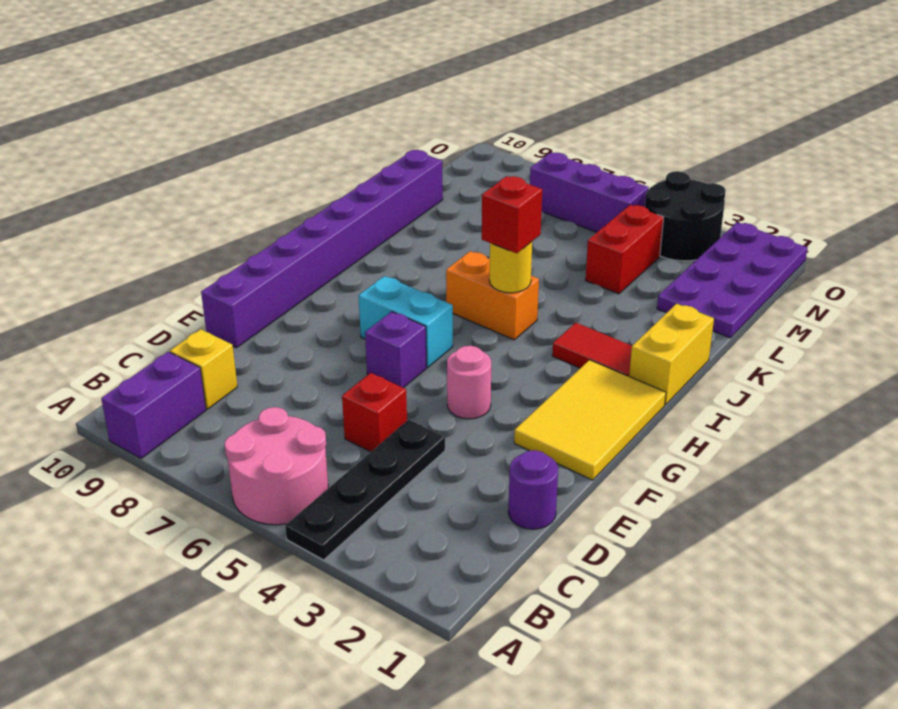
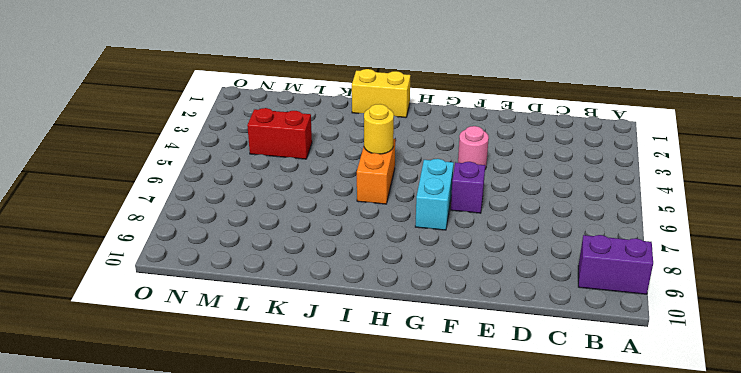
none -> black plate A4:D4 level 1
none -> pink round brick A5:B6 level 1
none -> yellow brick C9 level 1

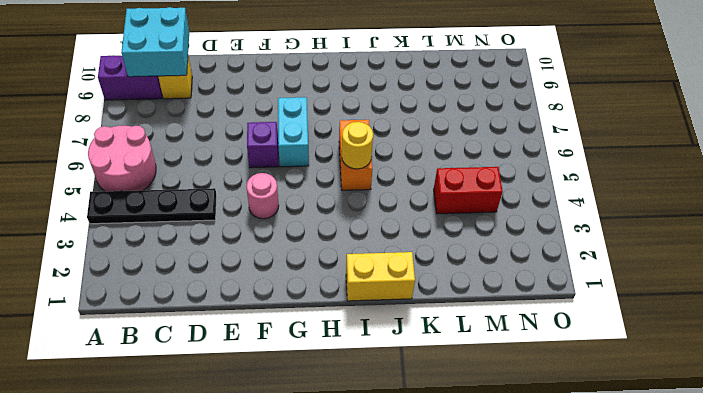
cyan brick B9:C10 level 2 -> none
none -> purple round brick D1 level 1
none -> red brick D5 level 1
none -> purple brick E10:L10 level 1

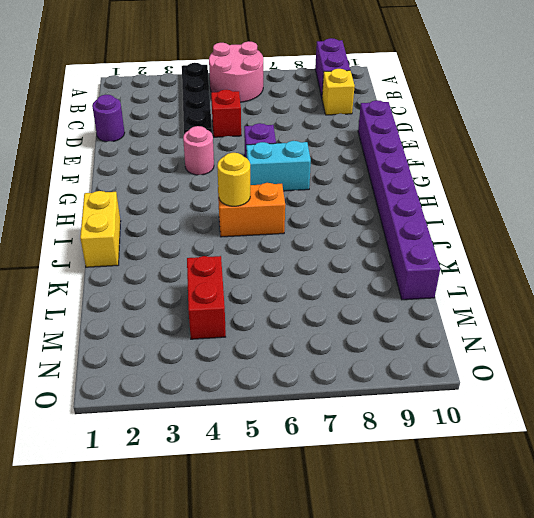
none -> yellow tile F1:H2 level 1
none -> red tile I2:I3 level 1
none -> purple plate L1:O2 level 1

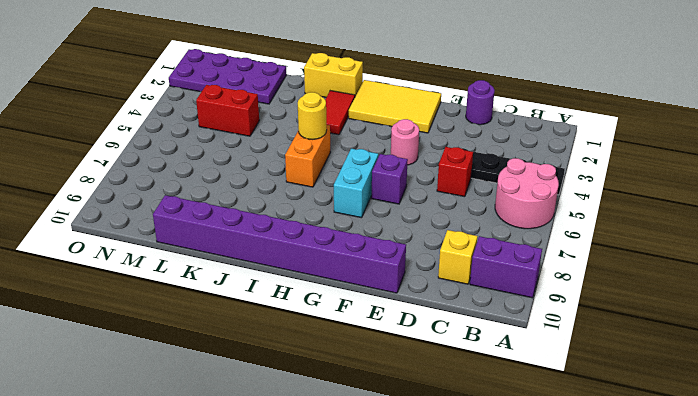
none -> black round brick N3:O4 level 1
none -> purple brick N5:N7 level 1
none -> red brick I5 level 3

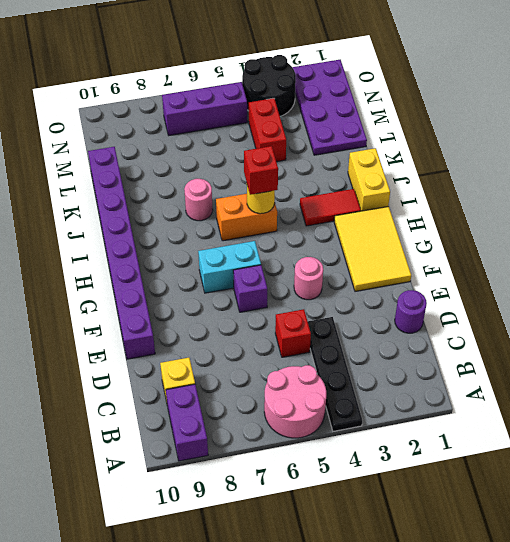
pink round brick J7 level 1 -> none

